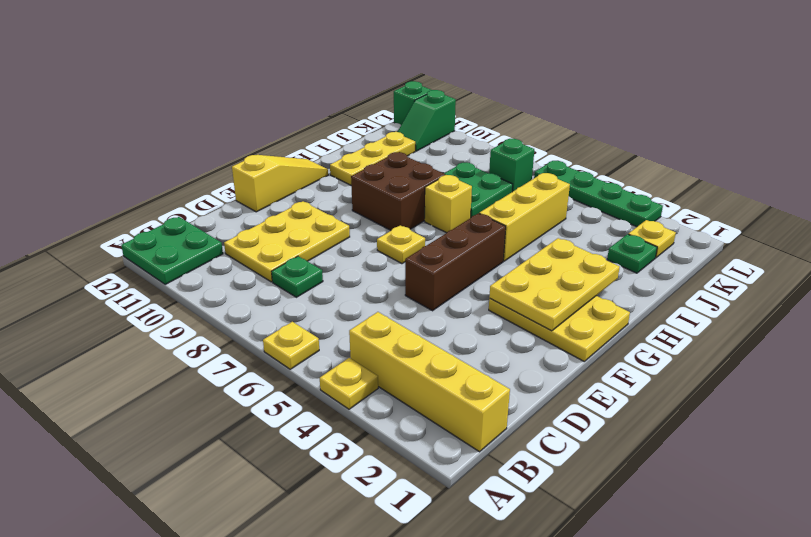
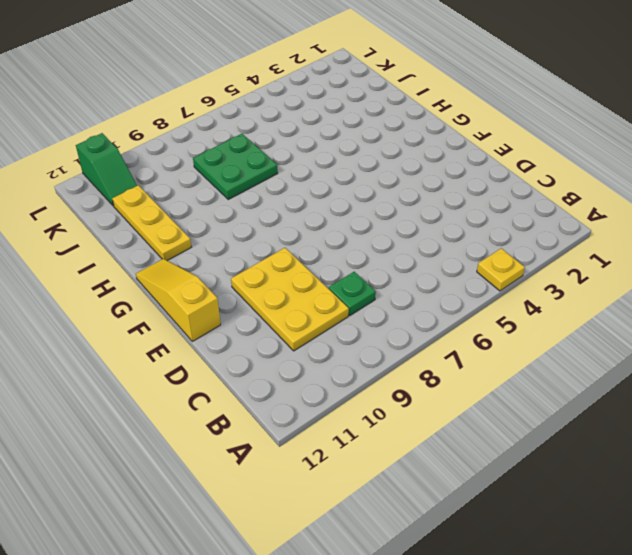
none -> yellow plate A6 level 1
none -> green plate A11:B12 level 1
none -> yellow brick B1:B4 level 1

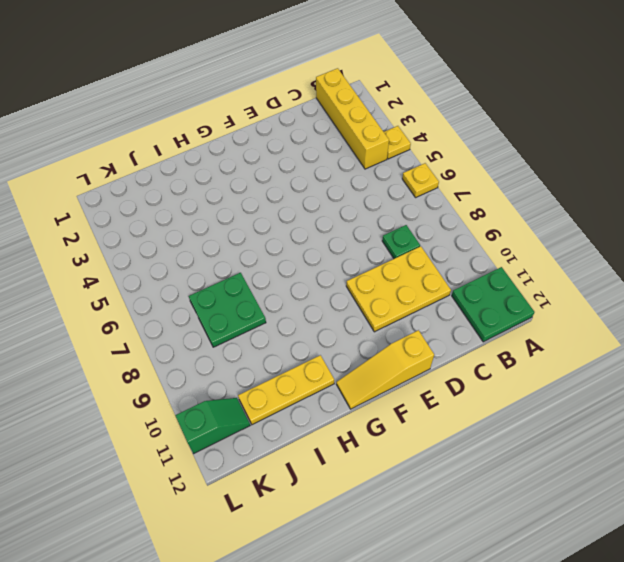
none -> brown brick E5:G5 level 1
none -> yellow plate F1:G3 level 1
none -> yellow plate F7 level 1

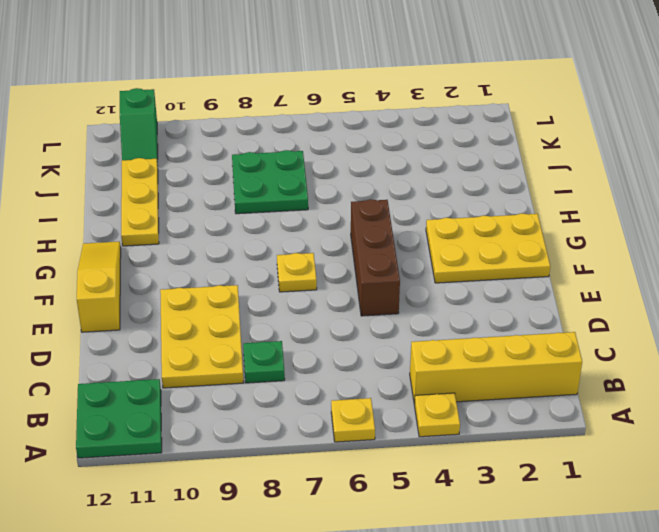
none -> brown brick G8:H9 level 1
none -> yellow brick H5:J5 level 1
none -> yellow brick H7 level 1

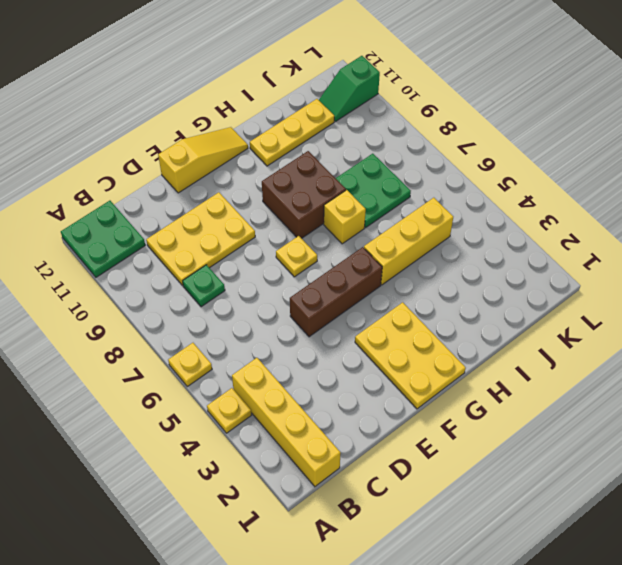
none -> green plate J2 level 1
none -> yellow plate K2 level 1
none -> green brick K7 level 1

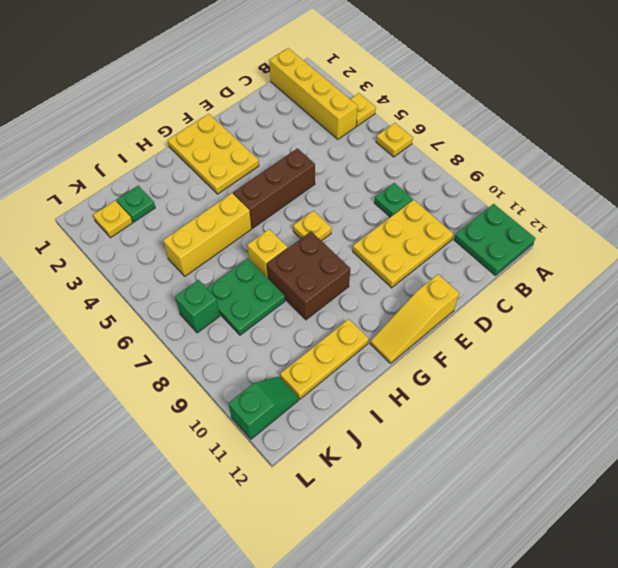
none -> green plate L3:L6 level 1
none -> green brick L12 level 1
none -> yellow plate F2:H3 level 2

